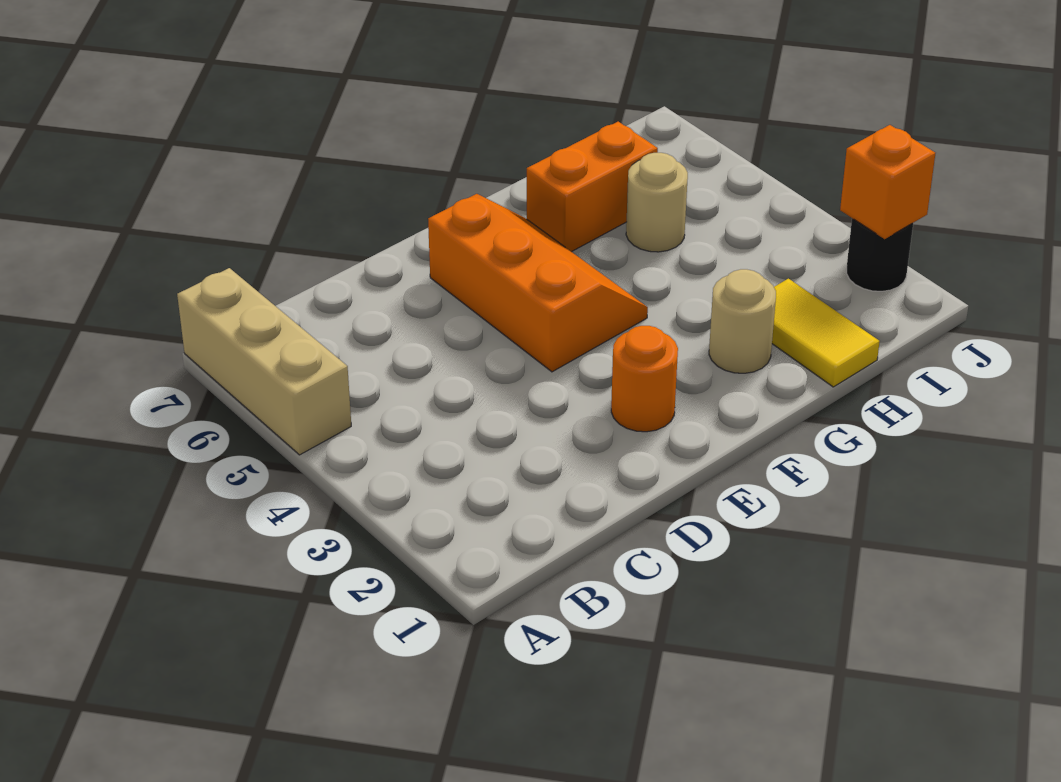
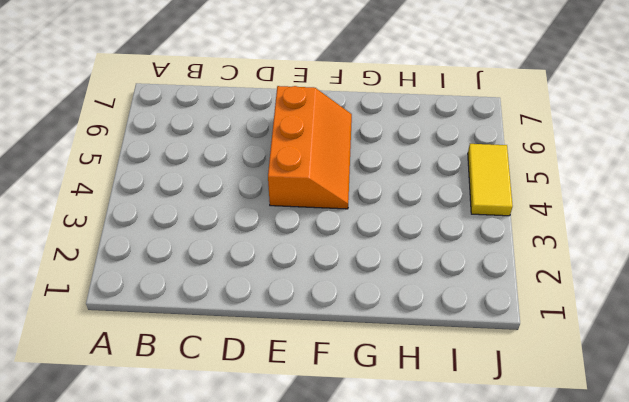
yellow tile J4:J5 level 1 -> yellow tile H1:H2 level 1
none -> tan brick A5:A7 level 1
none -> orange round brick E2 level 1

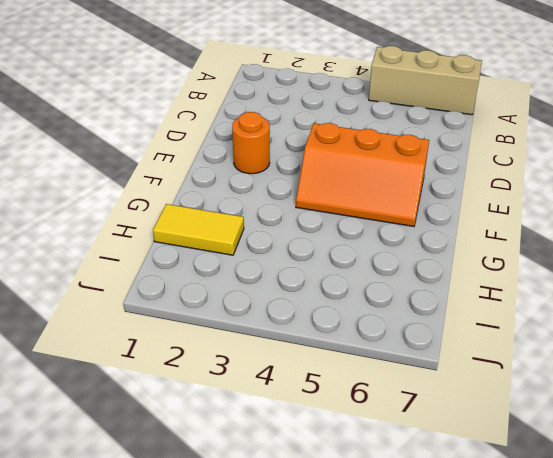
none -> tan round brick G2 level 1
none -> orange brick G6:H6 level 1

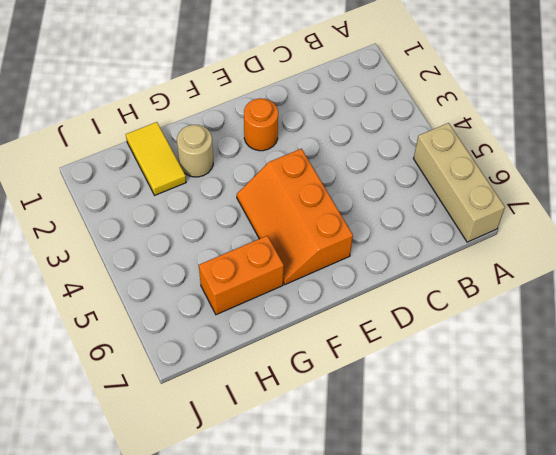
none -> tan round brick H5 level 1
none -> black round brick J2 level 1

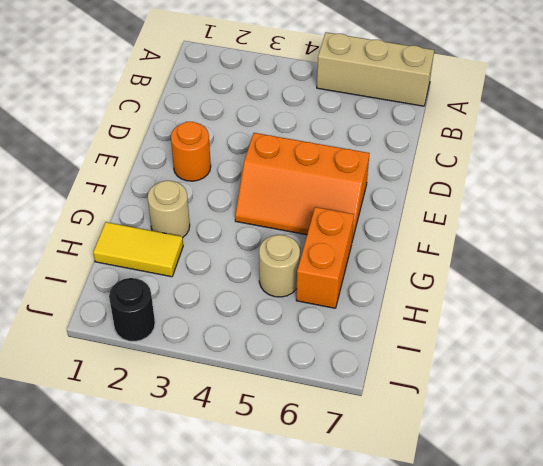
none -> orange brick J2 level 2

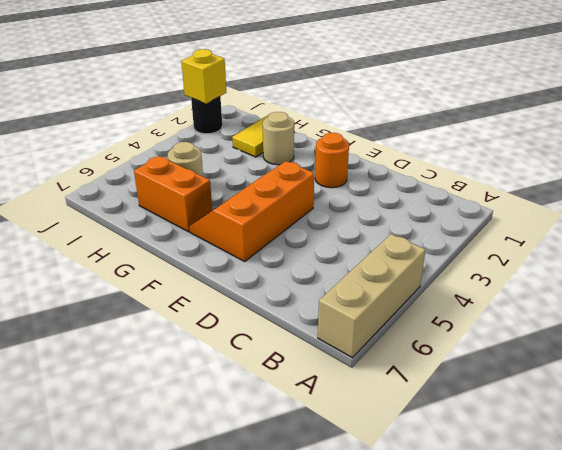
yellow brick J2 level 2 -> orange brick J2 level 2

